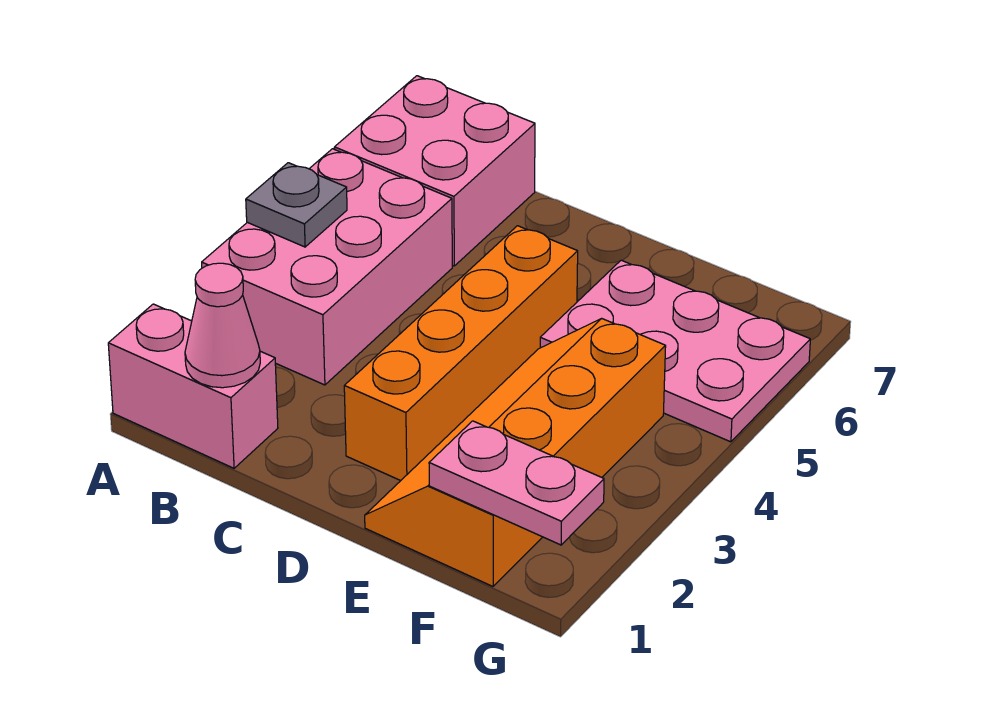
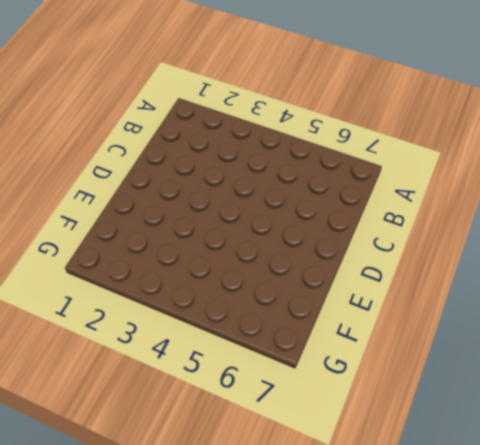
none -> pink brick A1:B1 level 1
none -> pink brick A3:B5 level 1

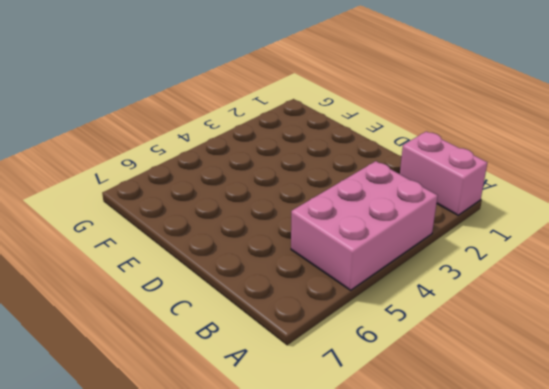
none -> pink brick A6:B7 level 1
none -> orange brick D2:D5 level 1

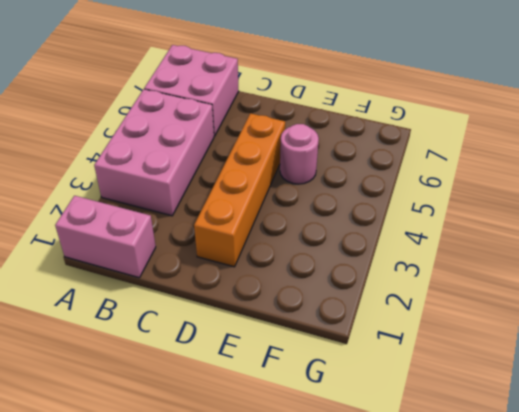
pink round brick E5 level 1 -> pink plate E5:G6 level 1
none -> orange slope E1:F4 level 1 top F
none -> grey plate A4 level 2

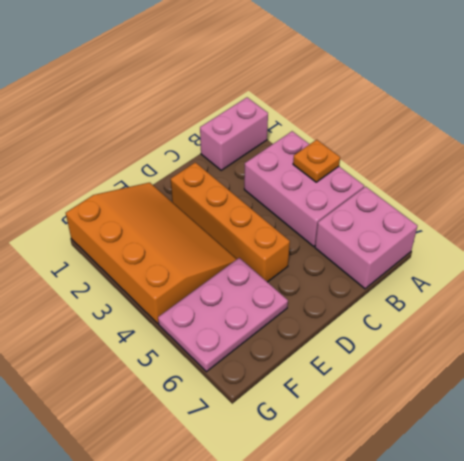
orange plate A4 level 2 -> grey plate A4 level 2
orange slope E1:G4 level 1 top G -> orange slope E1:F4 level 1 top F
none -> pink cone B1 level 2
none -> pink plate F1:G1 level 2

